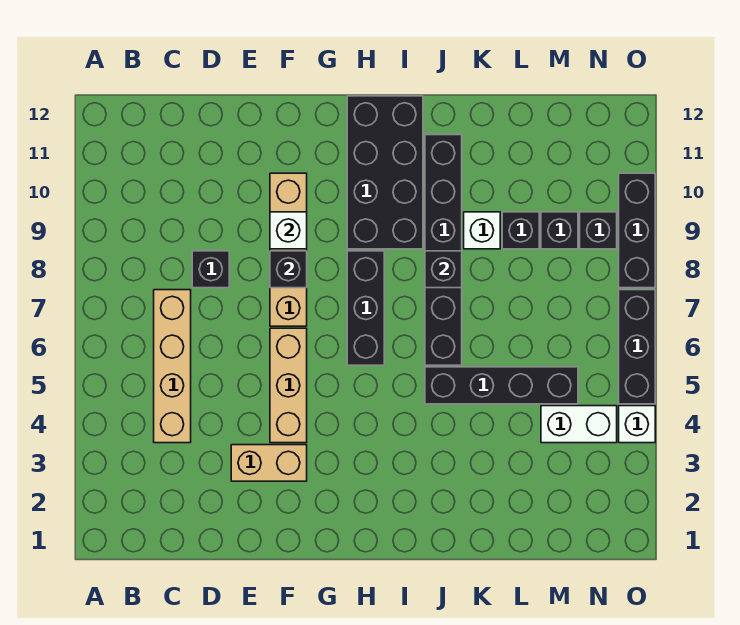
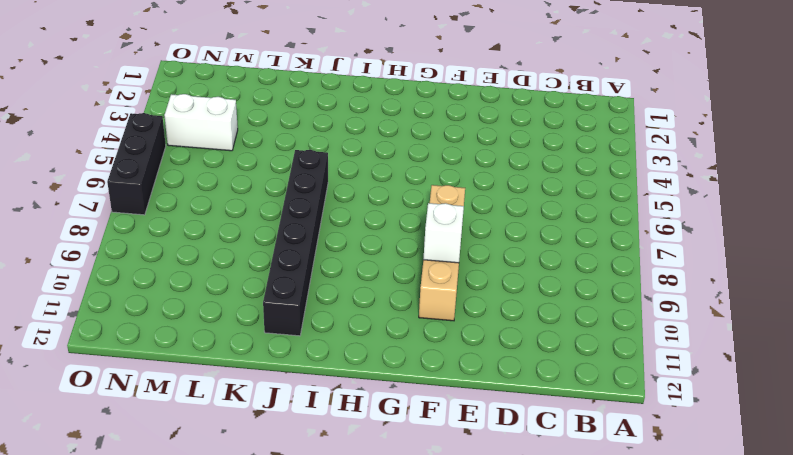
none -> tan brick C4:C7 level 1
none -> black brick D8 level 1
none -> tan brick E3:F3 level 1

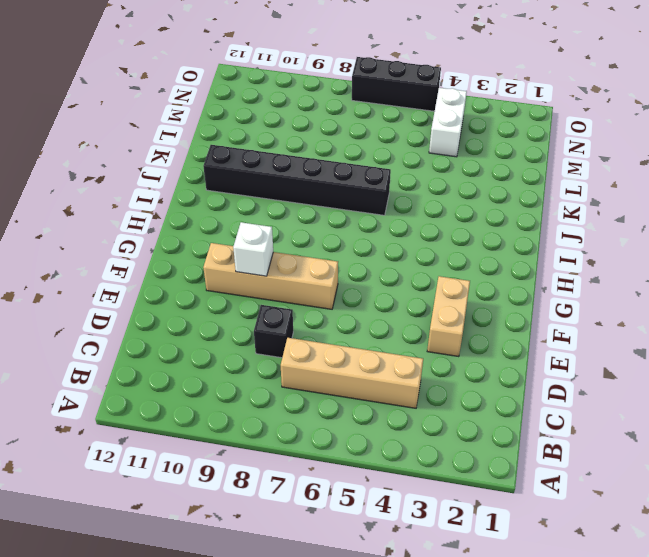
none -> tan brick F4:F6 level 1
none -> black brick H6:H8 level 1
none -> black brick H9:I12 level 1

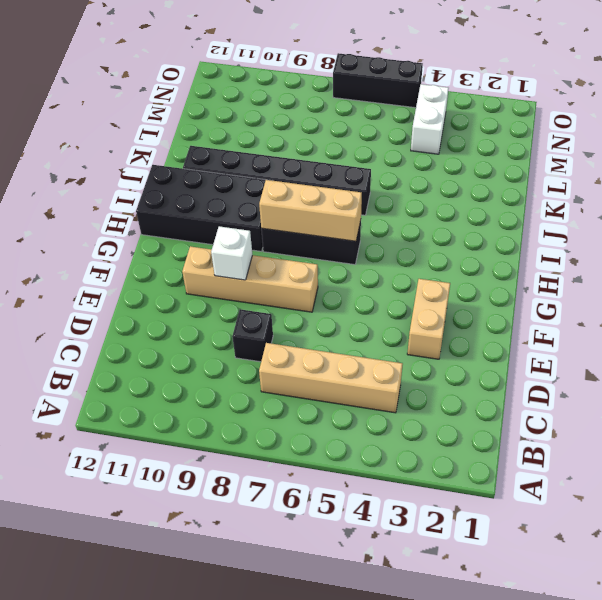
tan brick H6:H8 level 2 -> tan brick F4:F6 level 1
none -> black brick J5:M5 level 1
none -> white brick K9 level 1
none -> black brick L9 level 1

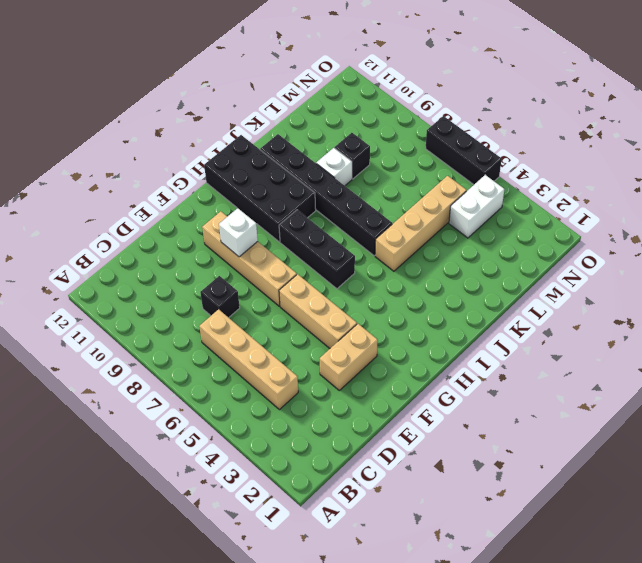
tan brick J5:M5 level 1 -> black brick J5:M5 level 1
none -> black brick M9 level 1
none -> black brick N9 level 1
none -> white brick O4 level 1

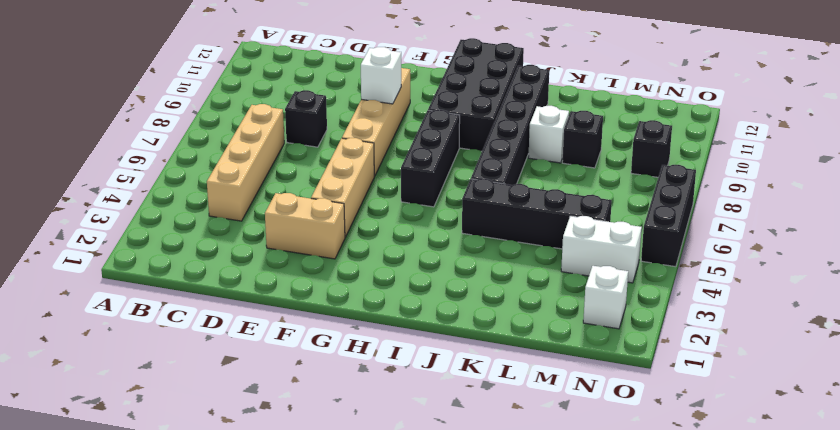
white brick N2 level 1 -> white brick O4 level 1
none -> black brick M9 level 1
none -> black brick O8:O10 level 1
none -> black brick F8 level 2

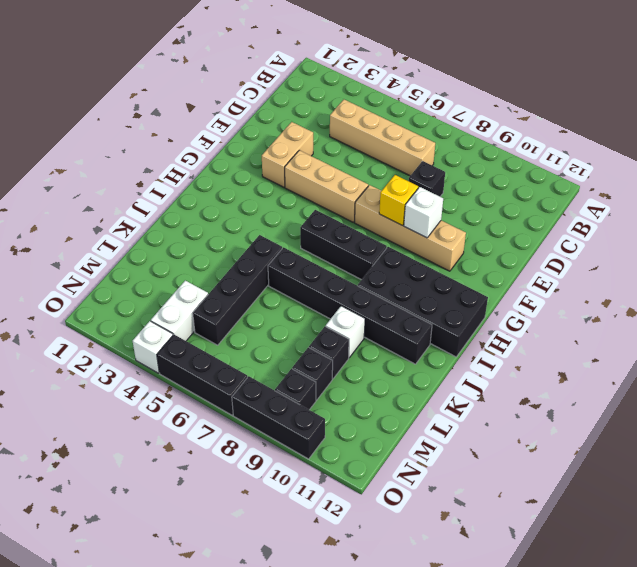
yellow brick F8 level 2 -> black brick F8 level 2
none -> black brick J8 level 2

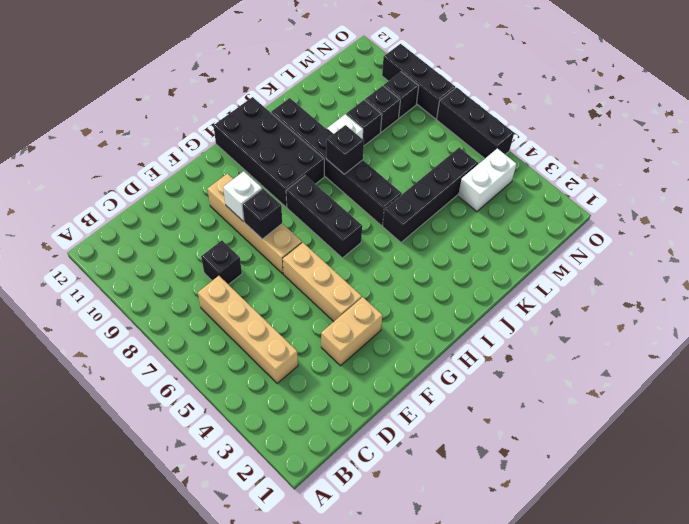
none -> white brick O4 level 1

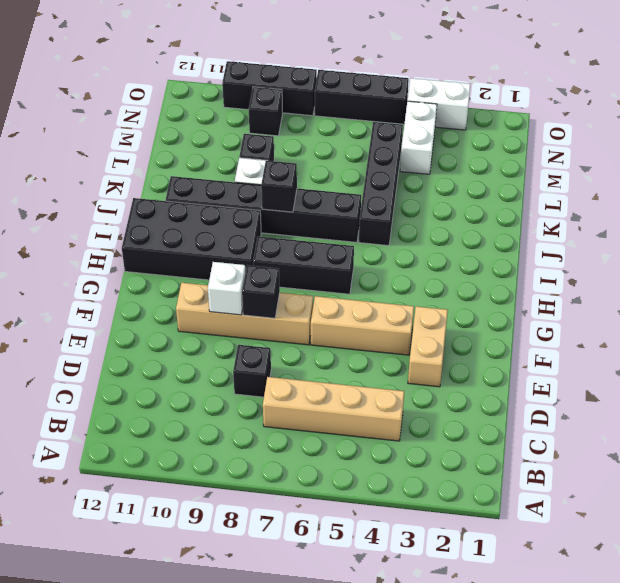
white brick O3:O4 level 1 -> white brick O4 level 1
none -> black brick M9 level 1

